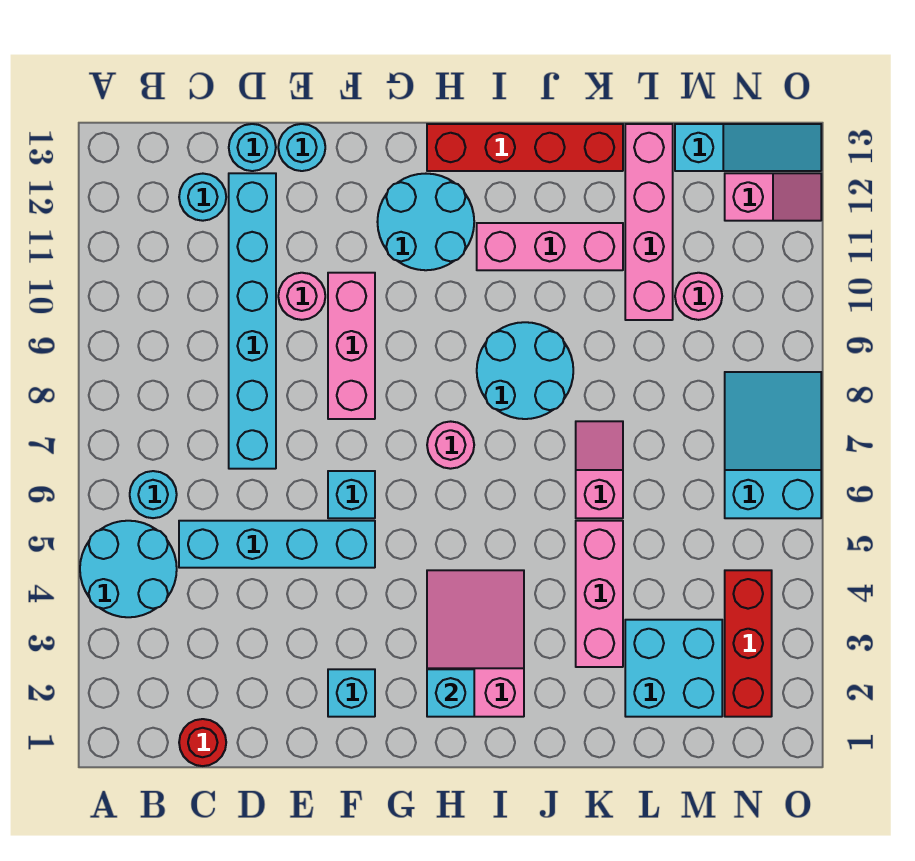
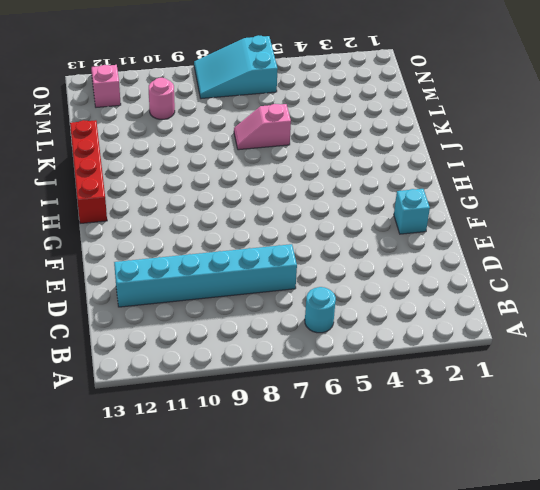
none -> cyan round brick A4:B5 level 1
none -> red round brick C1 level 1
none -> cyan brick C5:F5 level 1

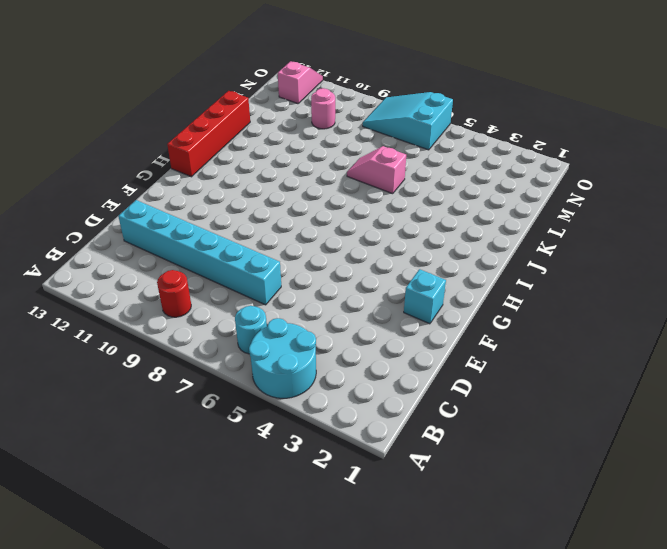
red round brick B9 level 1 -> red round brick C1 level 1
none -> cyan brick C5:F5 level 1
none -> cyan round brick C12 level 1
none -> cyan round brick D13 level 1

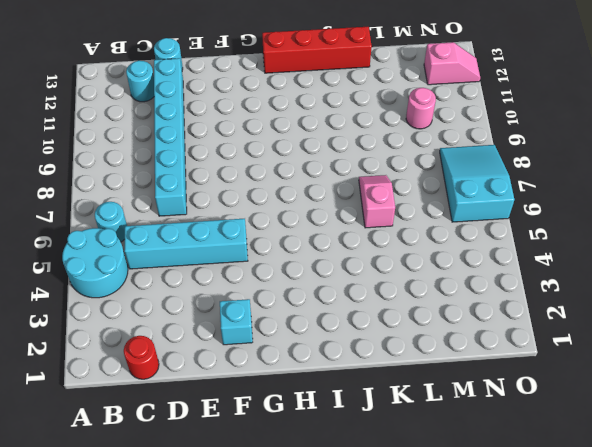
none -> pink round brick E10 level 1
none -> cyan round brick E13 level 1
none -> cyan brick F6 level 1

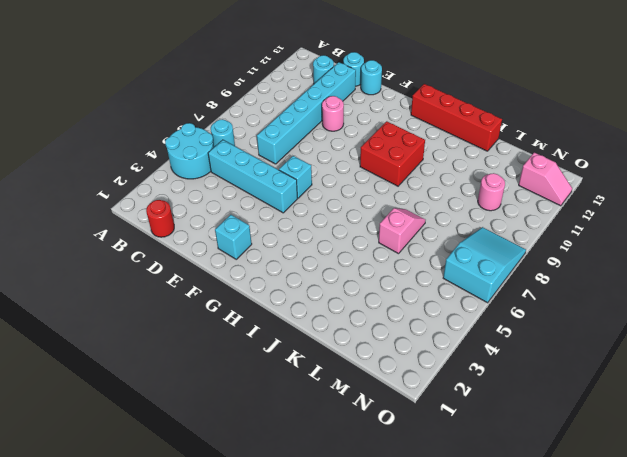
red brick H9:I10 level 1 -> cyan round brick I8:J9 level 1
none -> pink brick F8:F10 level 1
none -> cyan round brick G11:H12 level 1
none -> pink slope H2:I4 level 1 top 2

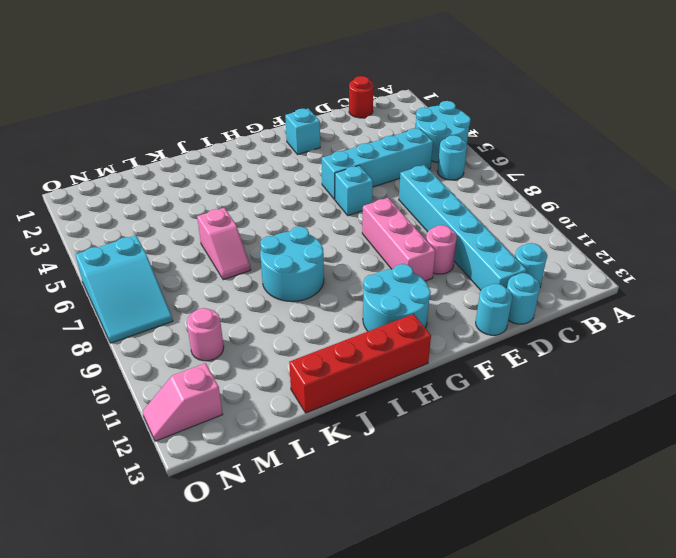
none -> pink slope H2:I4 level 1 top 2
none -> pink round brick H7 level 1
none -> pink brick I11:K11 level 1

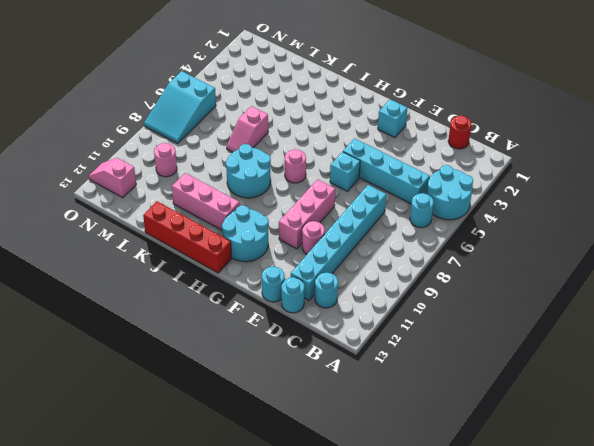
none -> pink slope H2:I4 level 1 top 2
none -> pink brick K3:K5 level 1
none -> cyan brick L2:M3 level 1

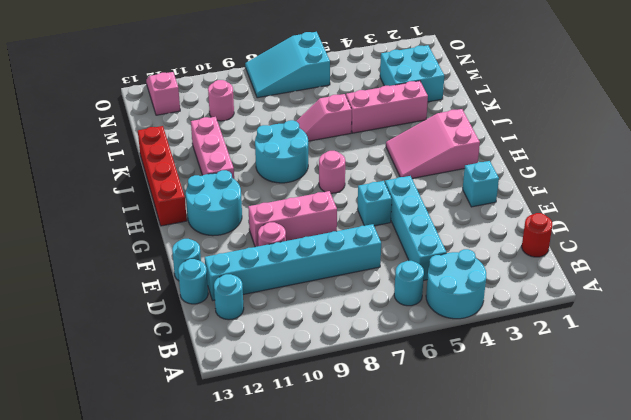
none -> pink brick L10:L13 level 1
none -> cyan slope M13:O13 level 1 top M
none -> red brick N2:N4 level 1

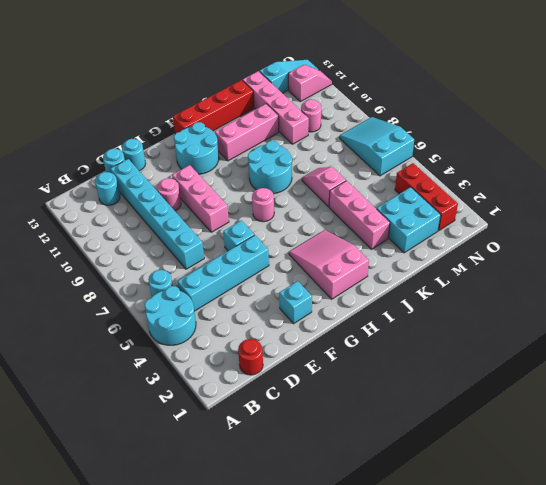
none -> cyan brick H2 level 2

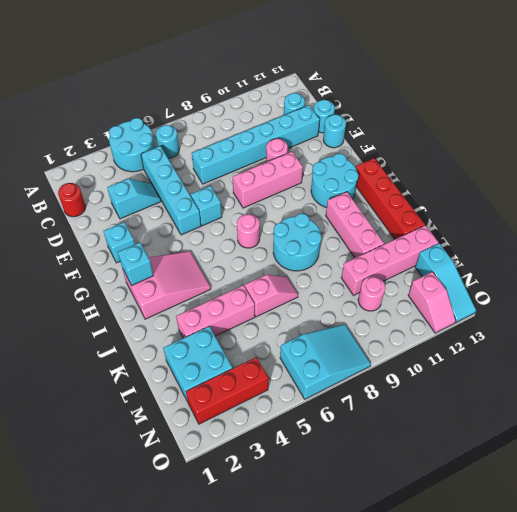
cyan slope D3:D4 level 1 top 3 -> none

